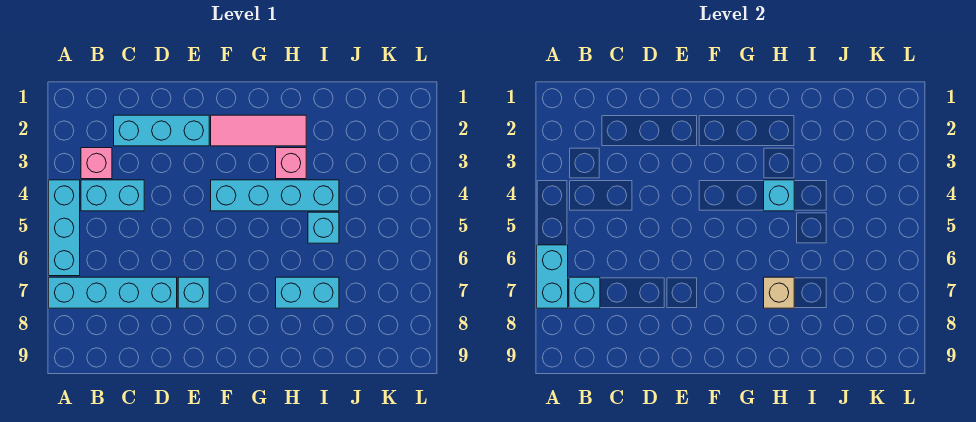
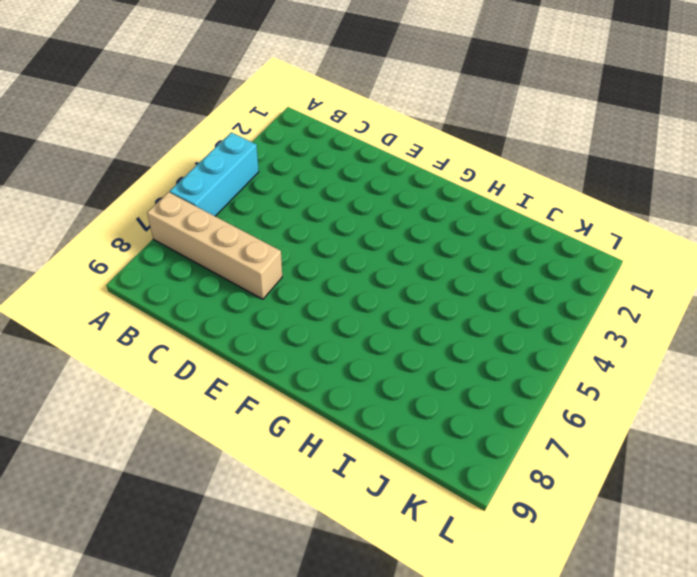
tan brick A7:D7 level 1 -> cyan brick A7:D7 level 1
none -> pink brick B3 level 1
none -> cyan brick B4:C4 level 1
none -> cyan brick C2:E2 level 1

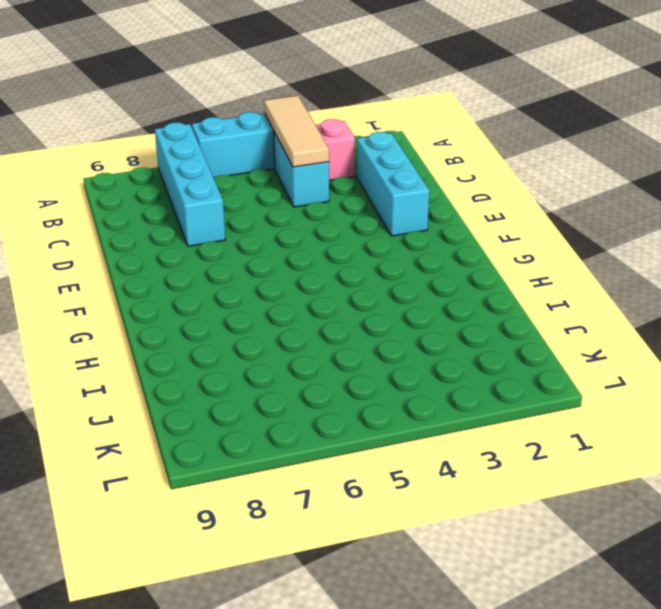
tan tile A4:C4 level 2 -> none
none -> cyan brick E7 level 1
none -> pink tile F2:H2 level 1
none -> cyan brick F4:I4 level 1

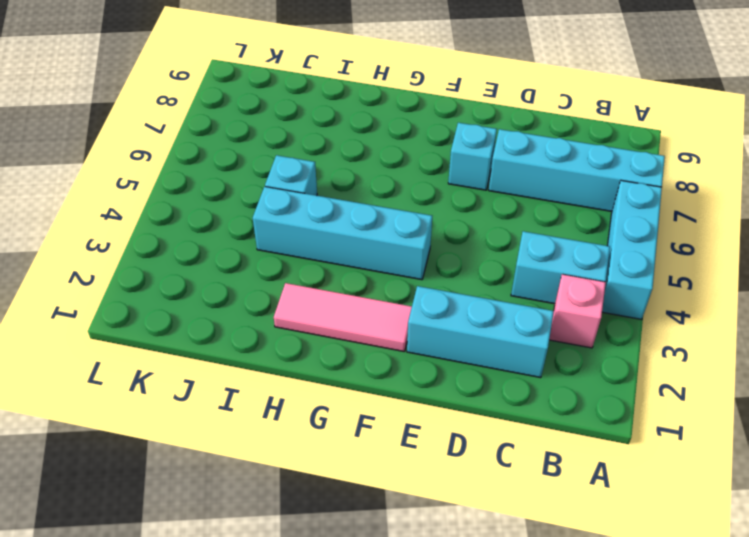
none -> pink brick H3 level 1
none -> cyan brick H7:I7 level 1
none -> cyan brick A6:A7 level 2

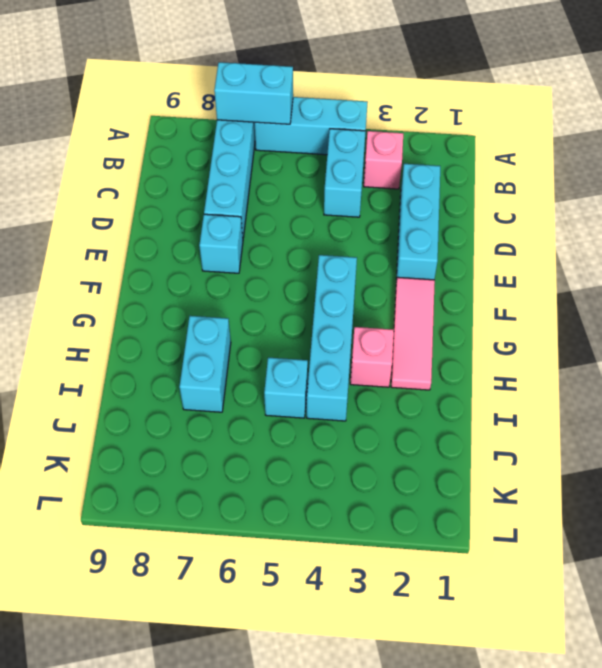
none -> cyan brick B7 level 2
none -> cyan brick H4 level 2
none -> tan brick H7 level 2

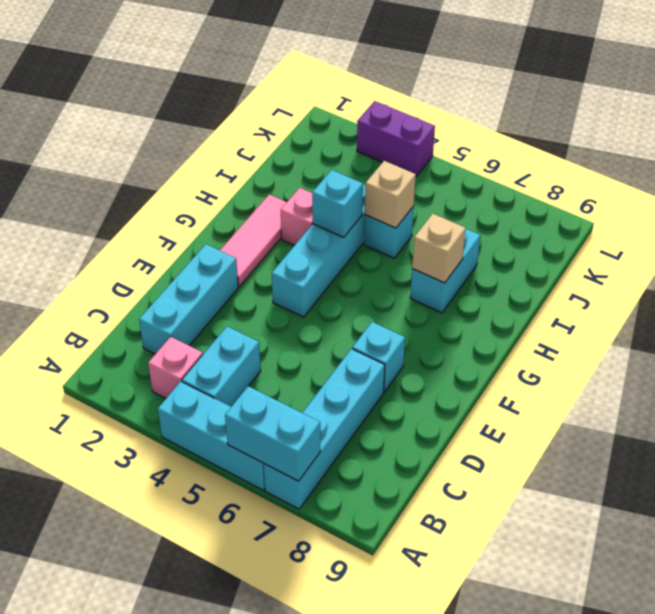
tan brick I5 level 2 -> none
purple brick L3:L4 level 1 -> none
none -> cyan brick B7 level 2

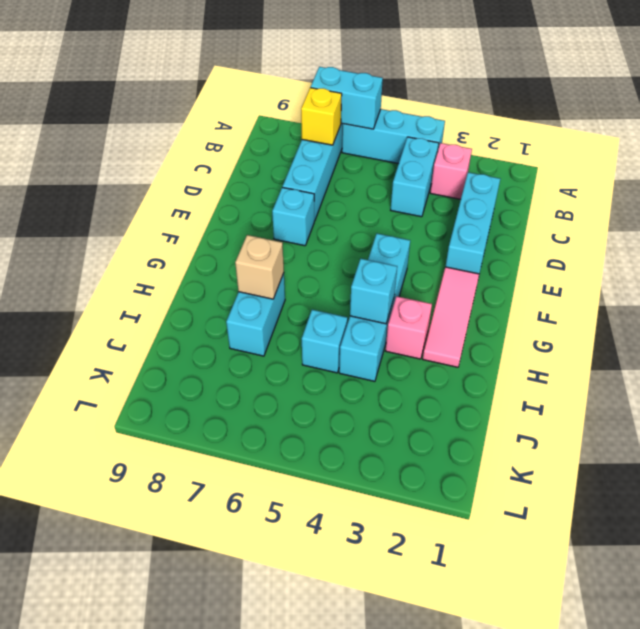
yellow brick B7 level 2 -> cyan brick B7 level 2

